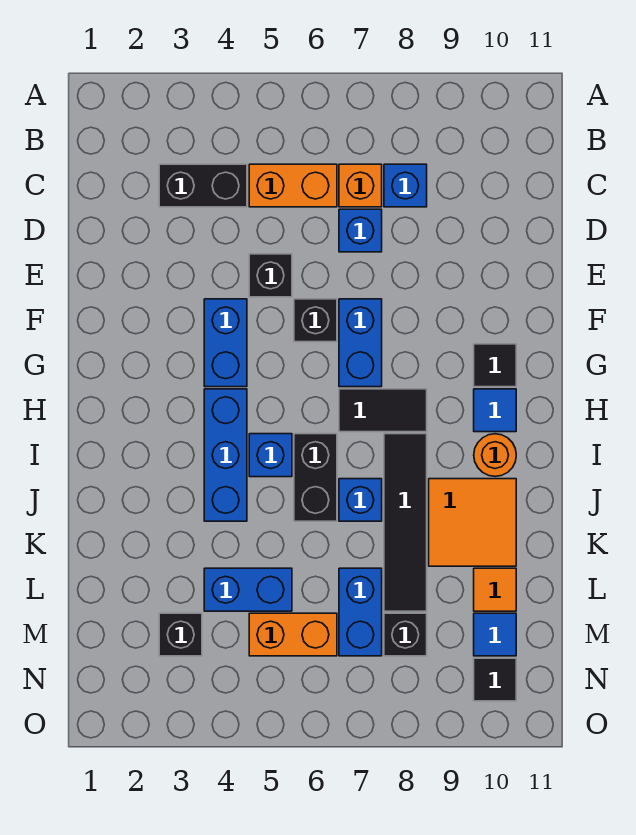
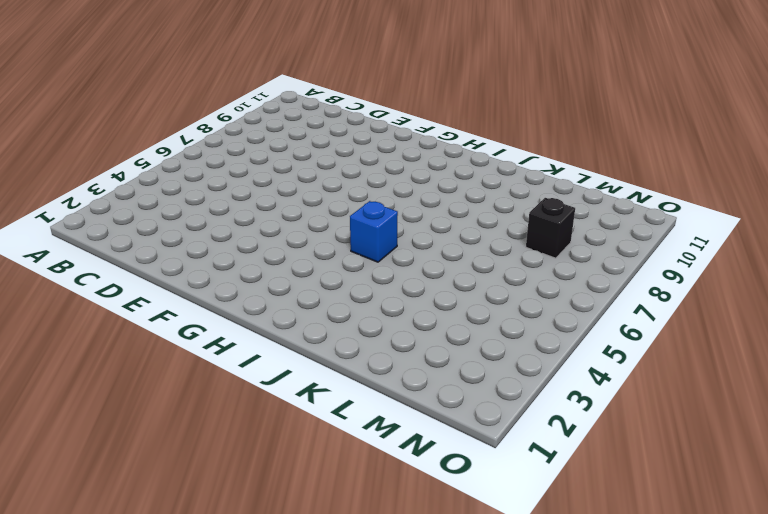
none -> black brick C3:C4 level 1
none -> orange brick C5:C6 level 1
none -> orange brick C7 level 1

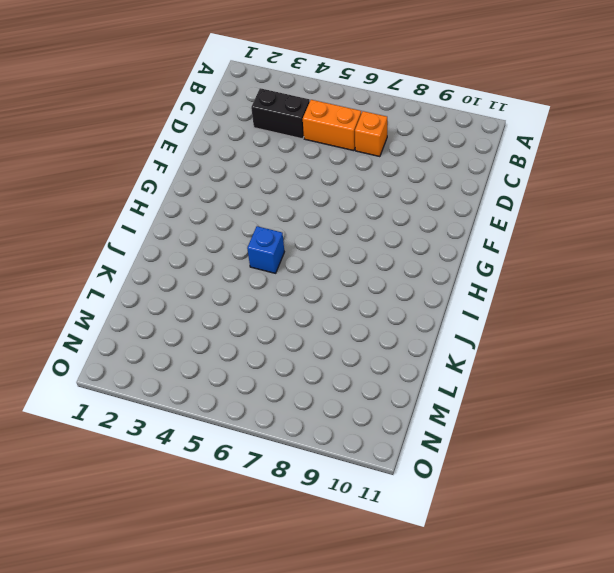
none -> blue brick C8 level 1
none -> blue brick D7 level 1
none -> black brick E5 level 1

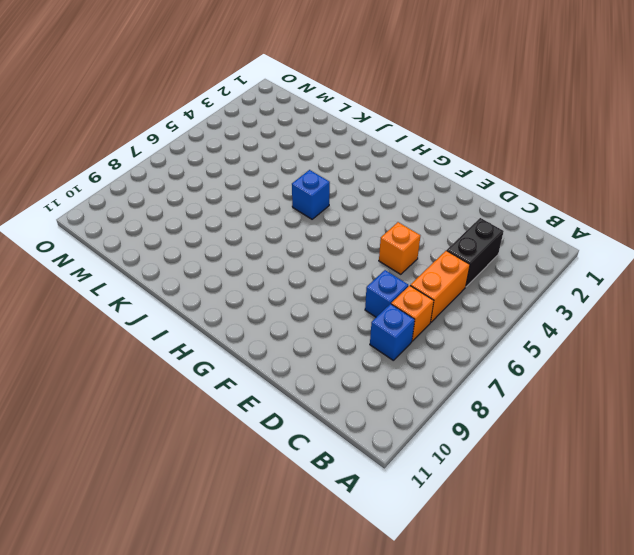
orange brick E5 level 1 -> black brick E5 level 1
none -> blue brick F4:G4 level 1
none -> black brick F6 level 1
none -> blue brick F7:G7 level 1

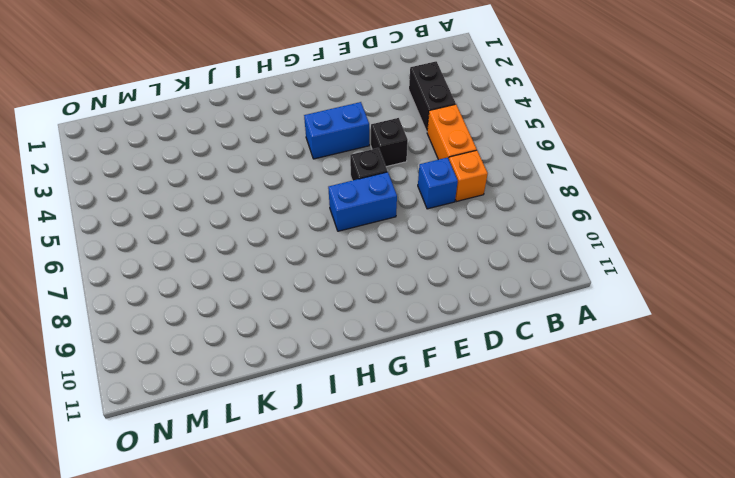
none -> blue brick C8 level 1
none -> black tile G10 level 1
none -> blue brick H4:J4 level 1

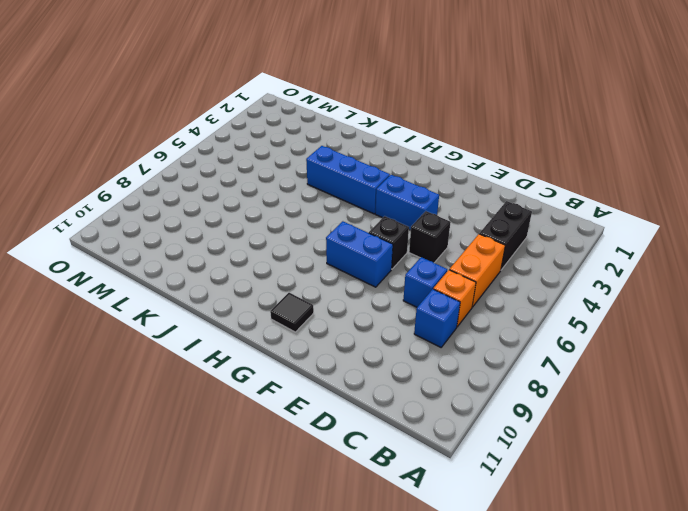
none -> black tile H7:H8 level 1
none -> blue tile H10 level 1
none -> blue brick I5 level 1

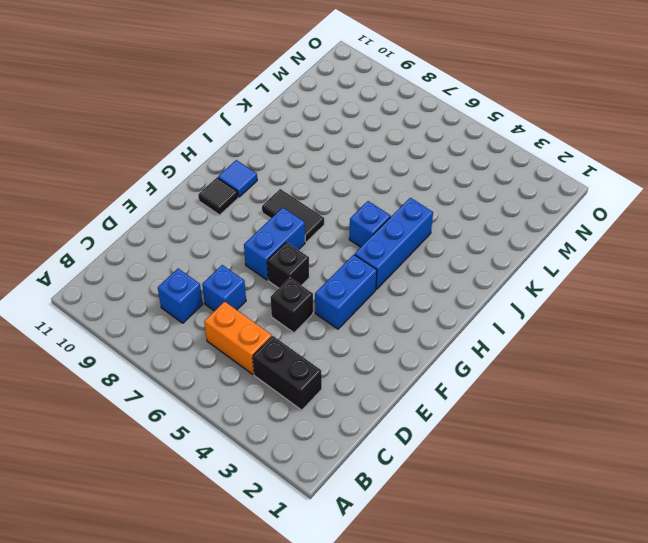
none -> orange brick C7 level 1
none -> black brick I6:J6 level 1
none -> black tile I8:L8 level 1

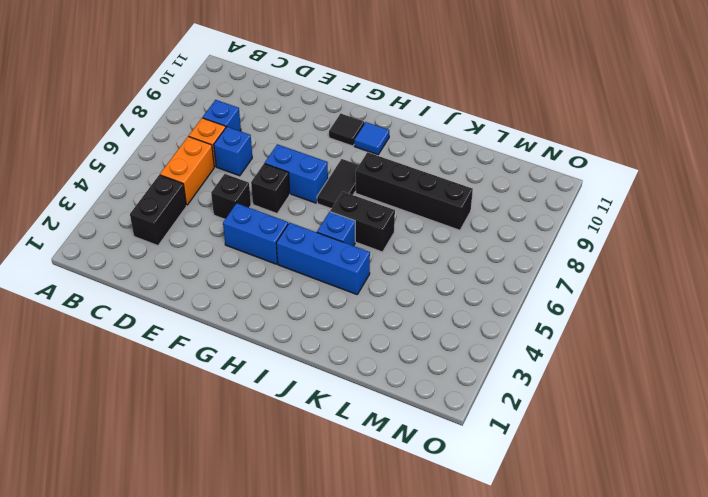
black brick I8:L8 level 1 -> black tile I8:L8 level 1
none -> orange round brick I10 level 1
none -> blue brick J7 level 1
none -> orange tile J9:K10 level 1

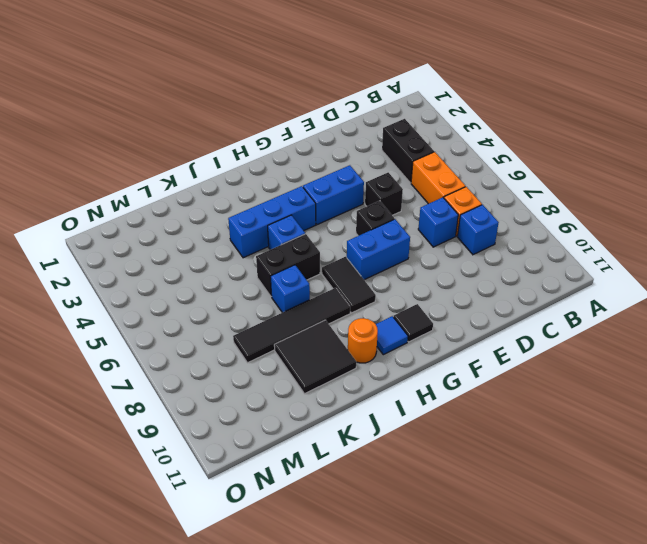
black tile J9:K10 level 1 -> orange tile J9:K10 level 1
none -> blue brick L4:L5 level 1
none -> blue brick L7:M7 level 1
none -> orange tile L10 level 1

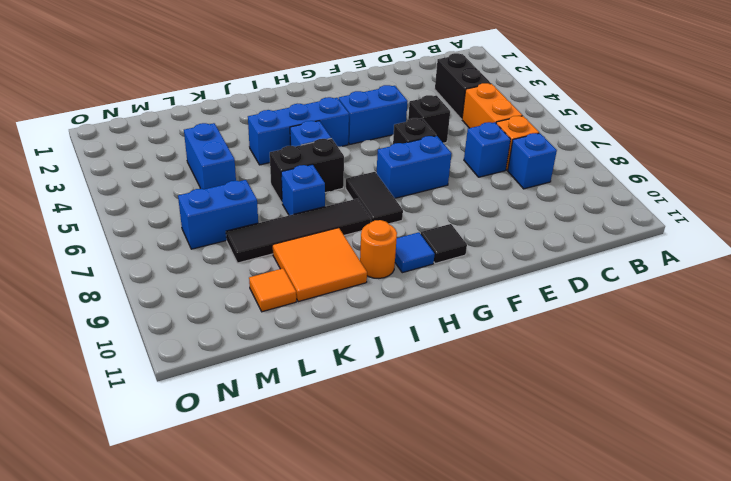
none -> black brick M3 level 1
none -> orange brick M5:M6 level 1
none -> black brick M8 level 1

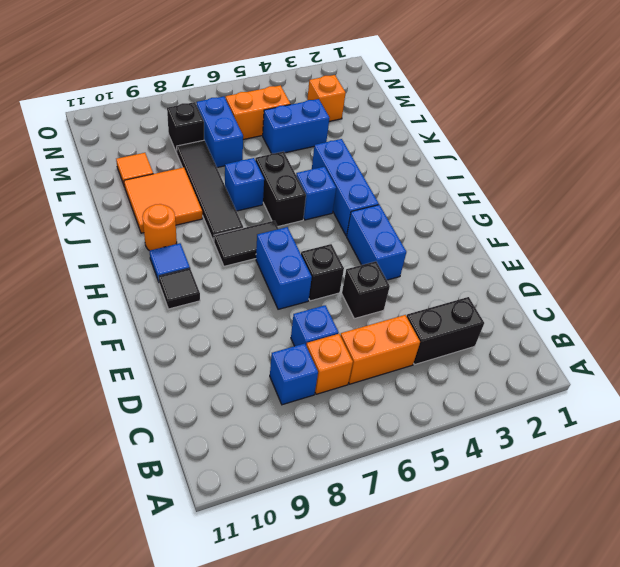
orange brick M3 level 1 -> black brick M3 level 1
none -> blue tile M10 level 1
none -> black tile N10 level 1

